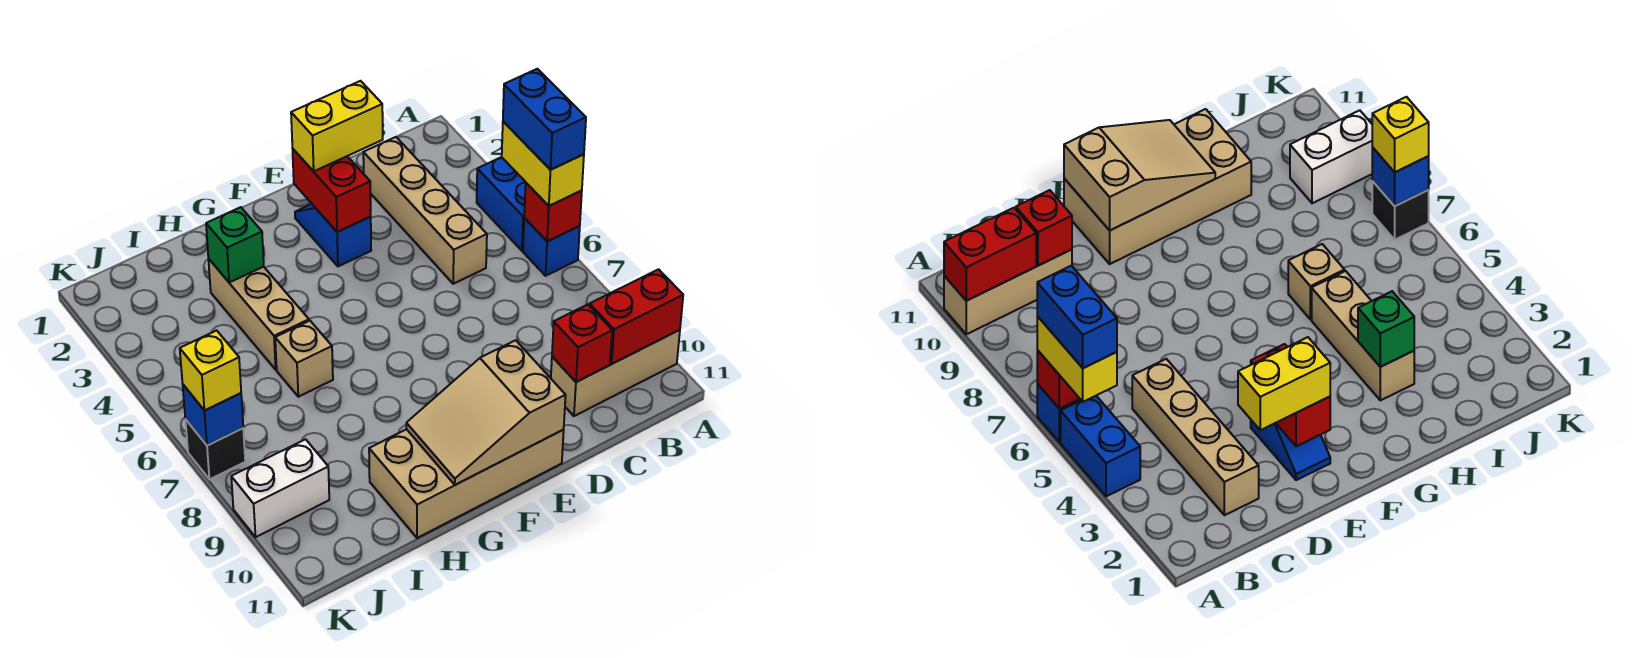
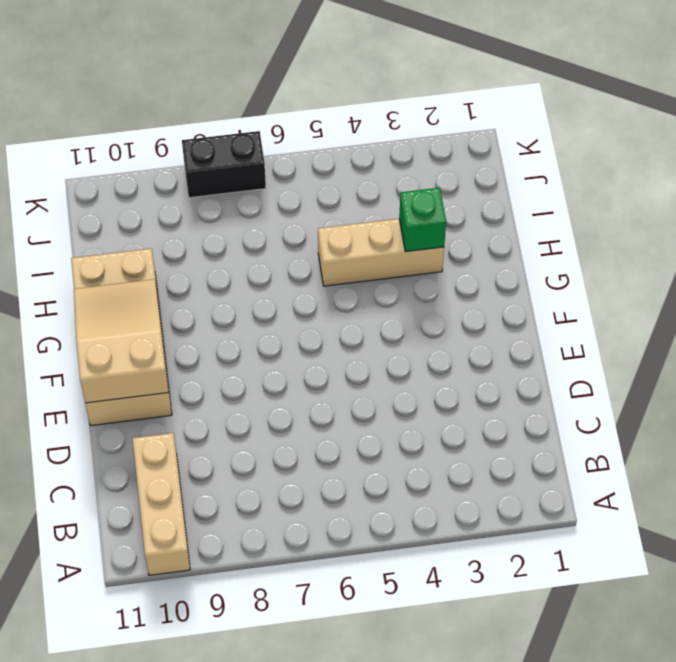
black brick K7:K8 level 1 -> black brick K7 level 1
none -> blue brick A4:A5 level 1
none -> blue brick A6 level 1
none -> tan brick C2:C5 level 1

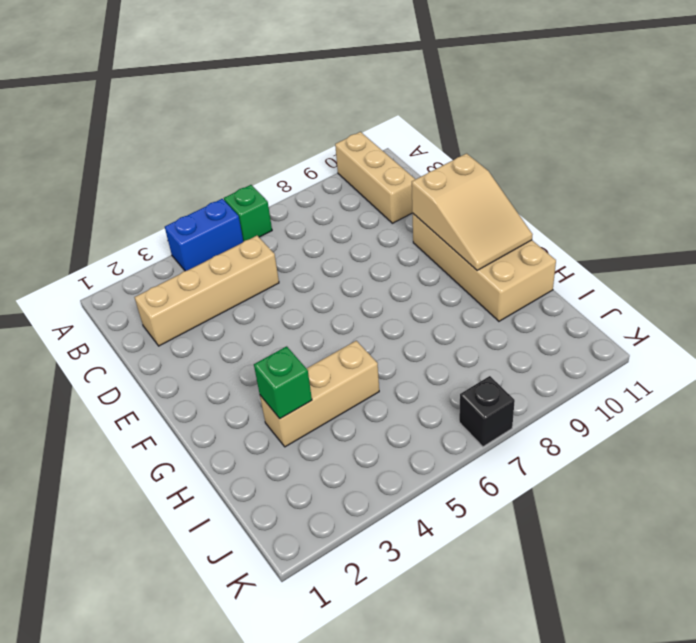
green brick A6 level 1 -> blue brick A6 level 1
none -> blue slope E2:E3 level 1 top 3
none -> tan brick H6 level 1
none -> white brick J9:K9 level 1

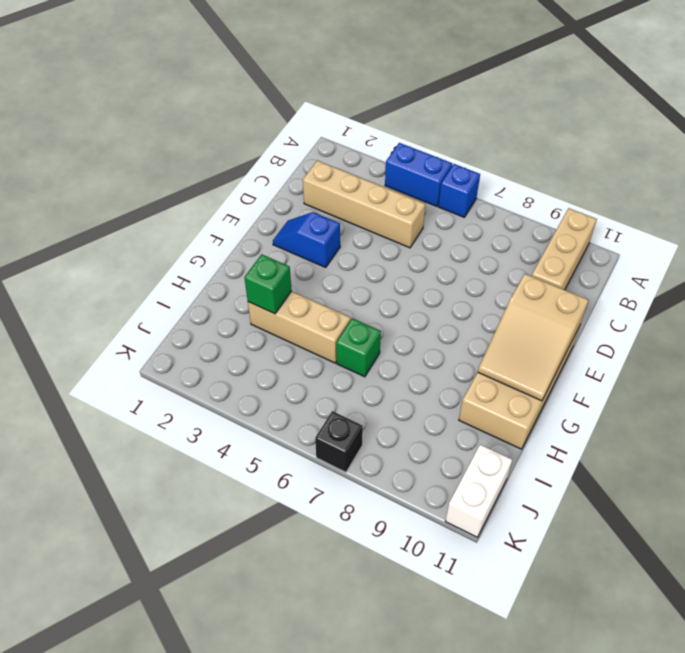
green brick H6 level 1 -> tan brick H6 level 1
white brick J11:K11 level 1 -> white brick J9:K9 level 1
none -> red brick A6 level 2
none -> red brick A10:B10 level 2
none -> red brick C10 level 2

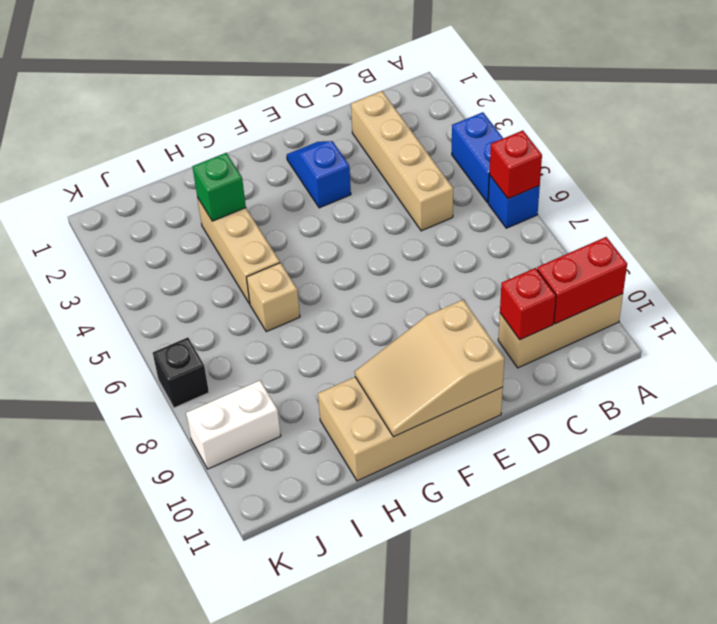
none -> red brick E2:E3 level 2
none -> blue brick K7 level 2
none -> yellow brick A5:A6 level 3

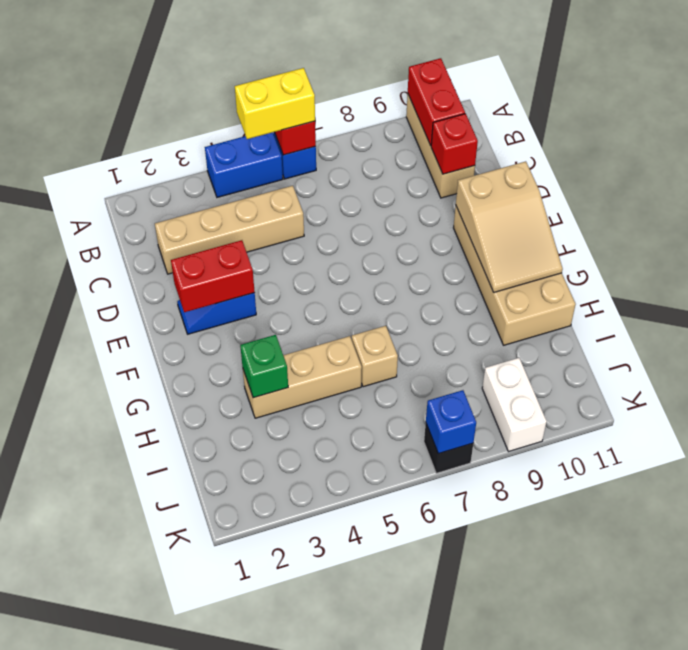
none -> yellow brick D2:E2 level 3
none -> yellow brick K7 level 3
none -> blue brick A5:A6 level 4

